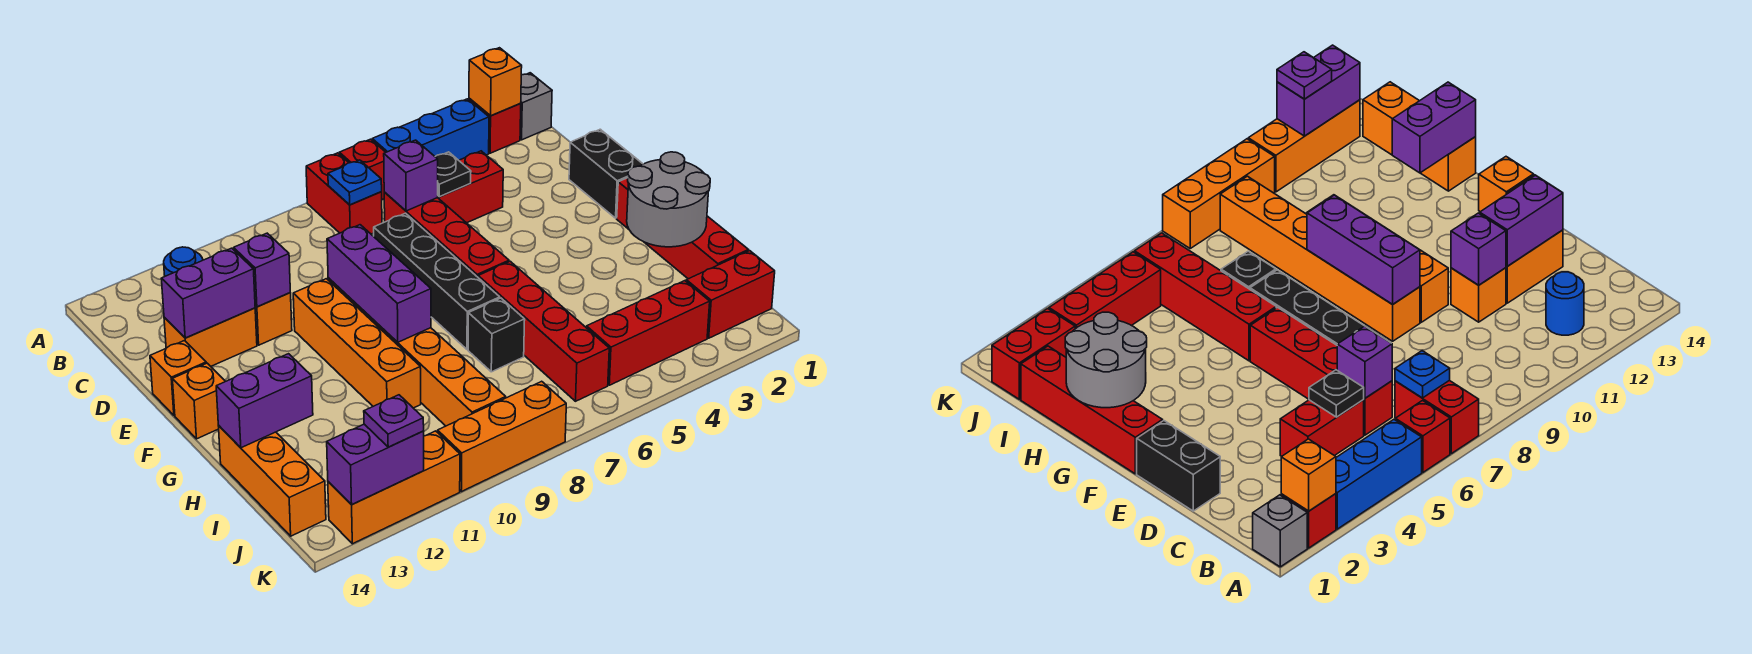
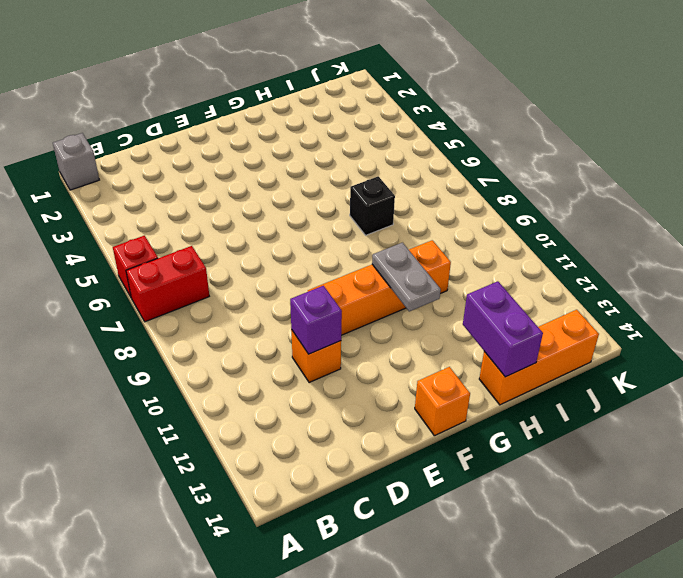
grey plate G10:G11 level 2 -> none
none -> red brick A2 level 1
none -> blue brick A3:A5 level 1
none -> blue round brick B12 level 1
none -> red brick C4:C5 level 1

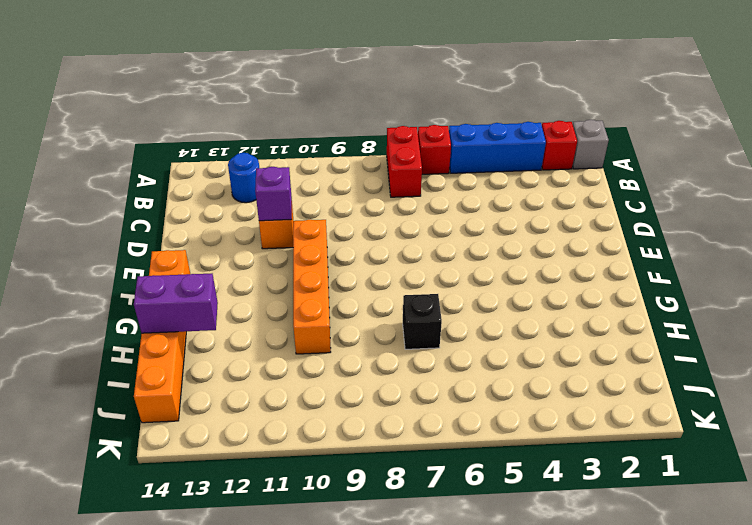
none -> red brick C4:C5 level 1
none -> red brick C6:F6 level 1
none -> black brick D1:E1 level 1
none -> black brick D7:G7 level 1

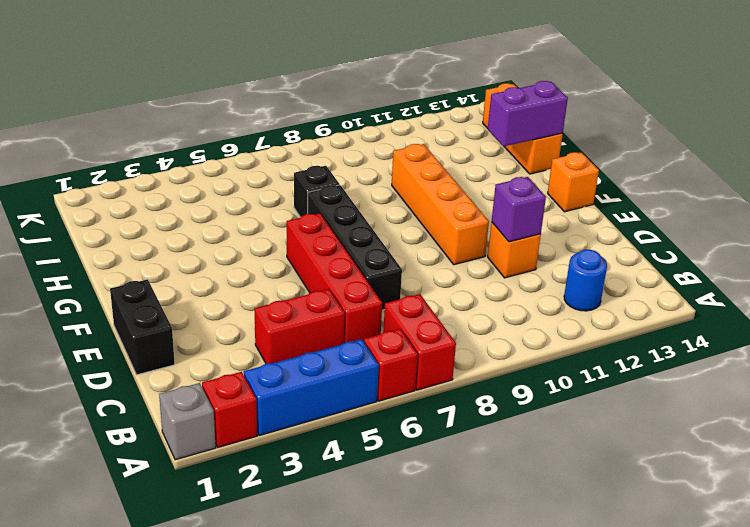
none -> orange brick D12:D13 level 1
none -> orange brick E9:J9 level 1
none -> orange brick E14 level 1
none -> red brick F1:I1 level 1

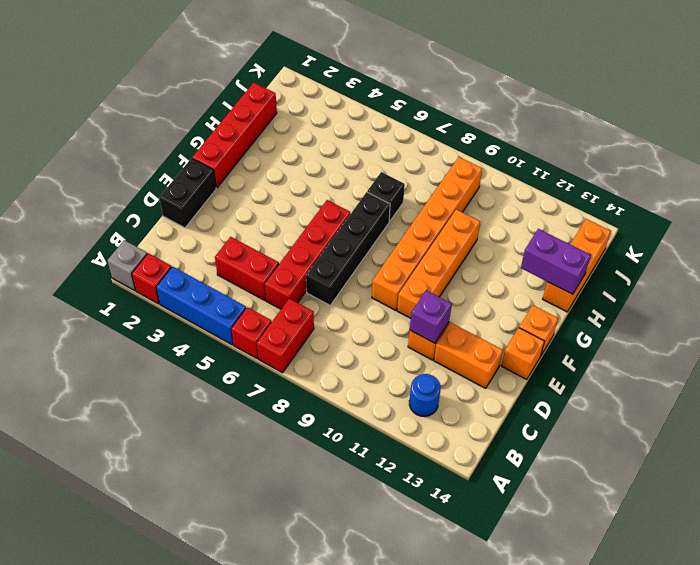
none -> red brick G6:J6 level 1
none -> red brick J1:J2 level 1
none -> red brick J3:J5 level 1
none -> orange brick K8:K10 level 1

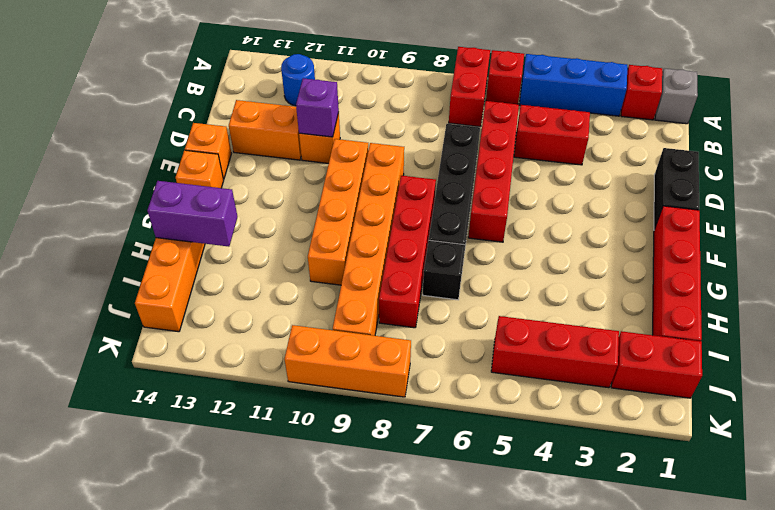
red brick F8:I8 level 1 -> red brick G6:J6 level 1
none -> orange brick K11:K13 level 1
none -> orange brick A2 level 2
none -> blue plate B7 level 2
none -> black plate C5 level 2

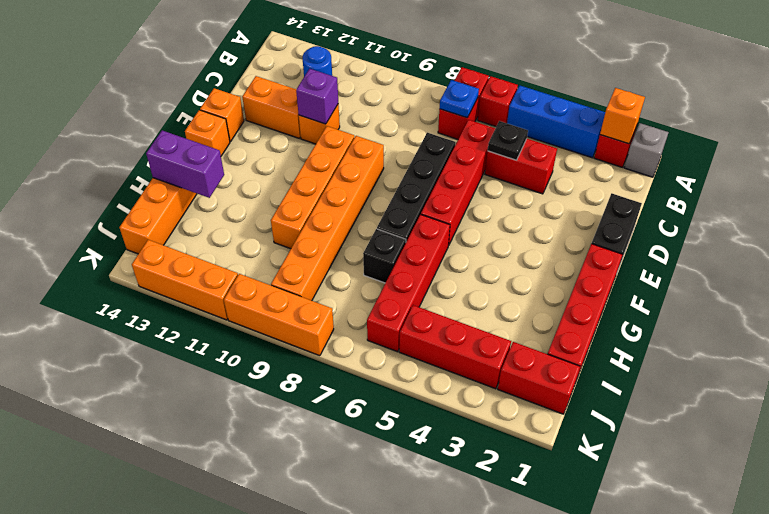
none -> purple brick C6 level 2
none -> purple brick D12:D13 level 2
none -> purple brick E9:G9 level 2
none -> grey round brick G1:H2 level 2

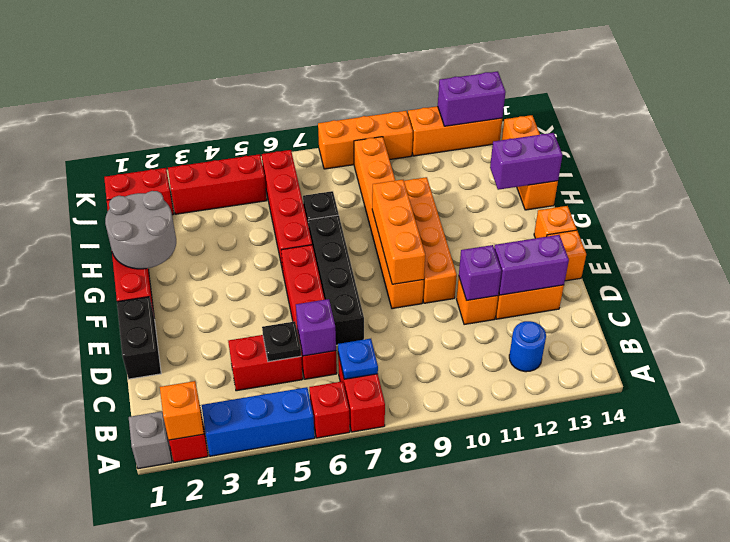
orange brick E9:G9 level 2 -> purple brick E9:G9 level 2
none -> purple plate K12 level 3

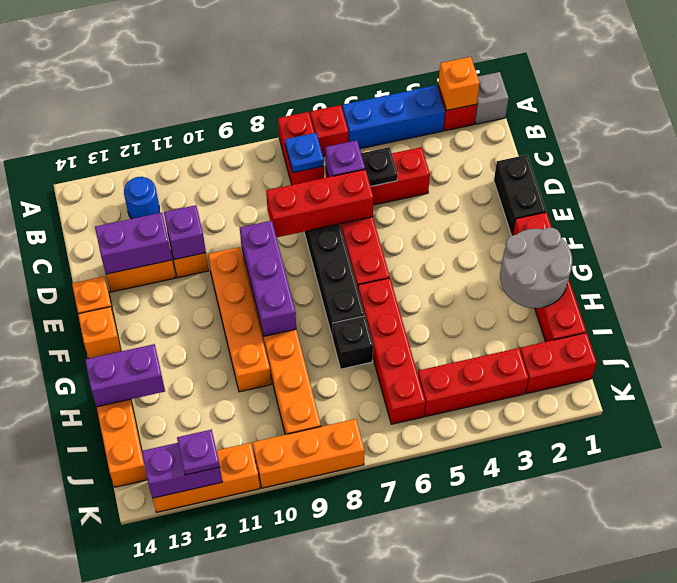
red brick D6:D8 level 2 -> none

